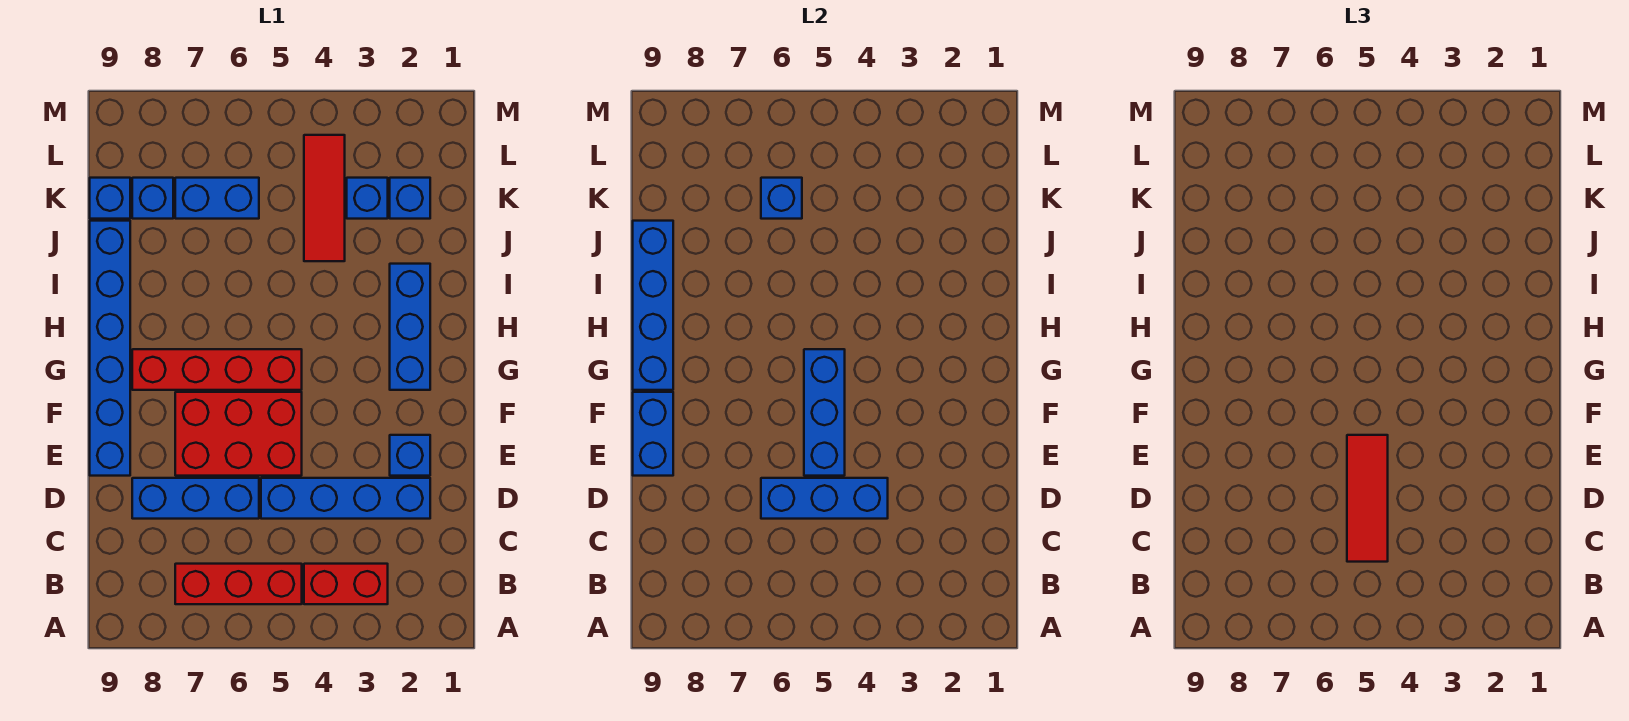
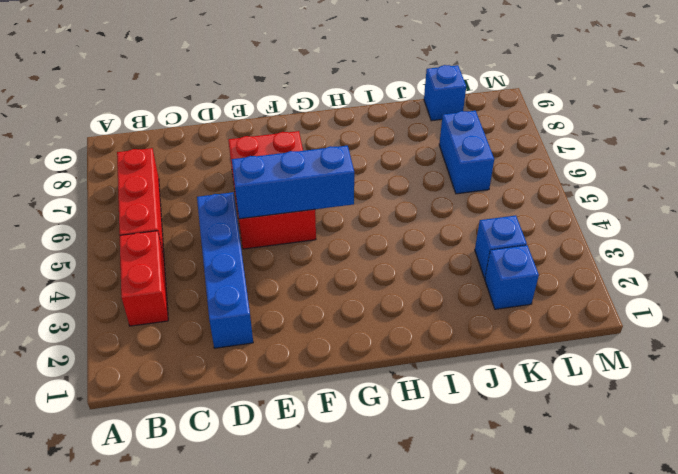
none -> blue brick D6:D8 level 1
none -> blue brick E2 level 1
none -> blue brick E9:J9 level 1

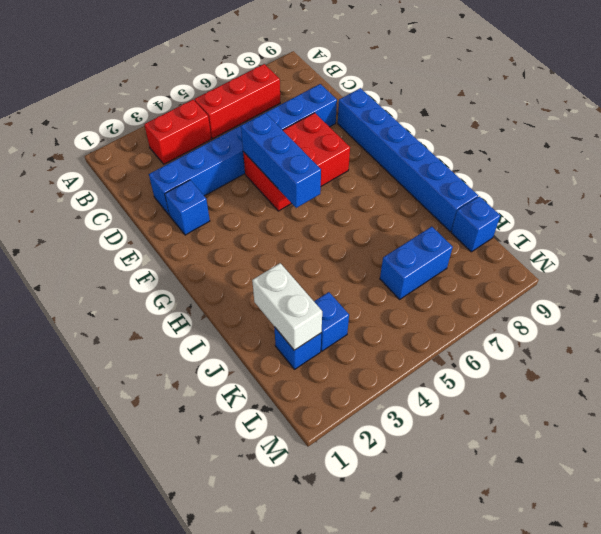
white brick J2:K2 level 2 -> none
none -> blue brick G2:I2 level 1
none -> red brick G5:G8 level 1
none -> red tile J4:L4 level 1

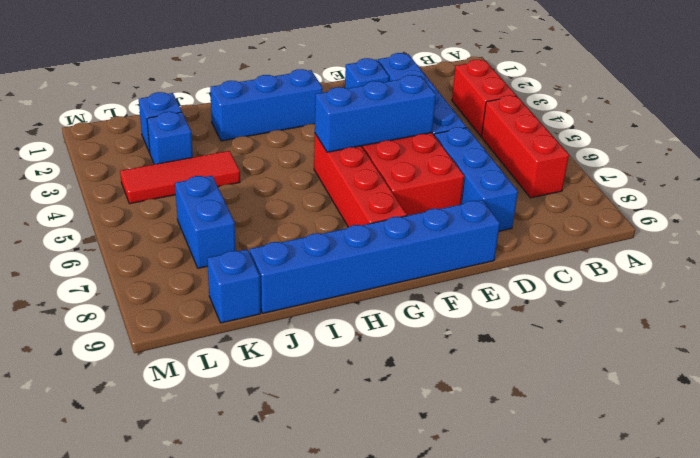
none -> blue brick K8 level 1
none -> blue brick D4:D6 level 2
none -> blue brick E9:F9 level 2

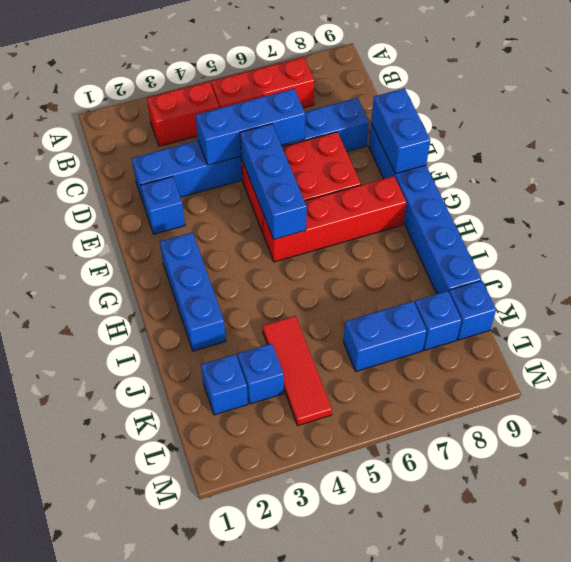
none -> blue brick G9:J9 level 2
none -> blue brick K6 level 2
none -> red tile C5:E5 level 3

